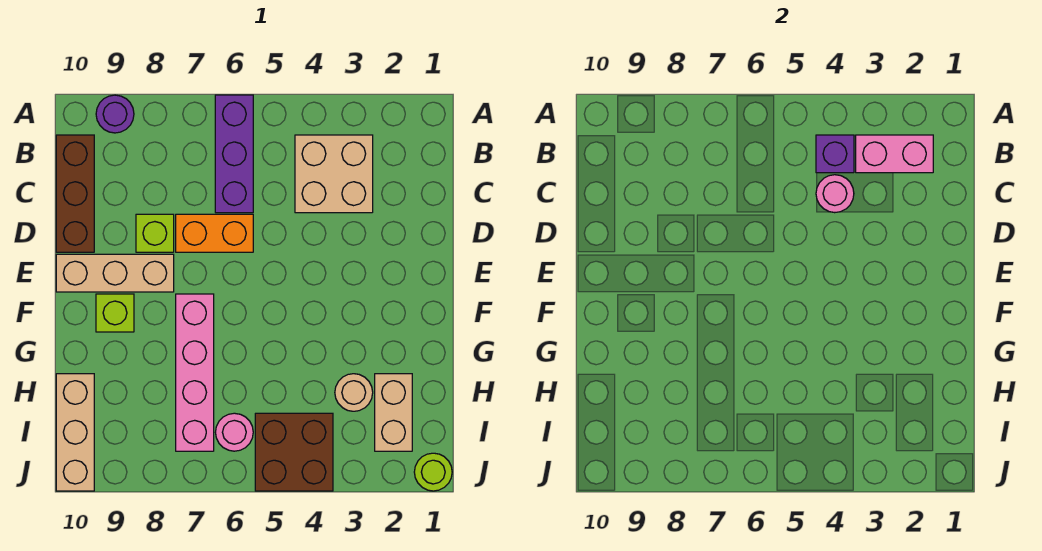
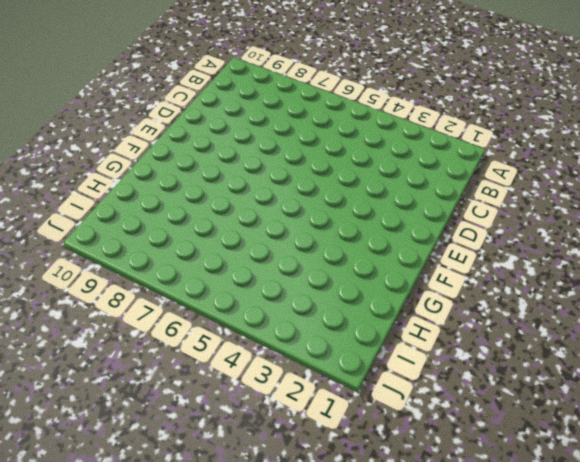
none -> purple brick A6:C6 level 1
none -> purple round brick A9 level 1
none -> tan brick B3:C4 level 1

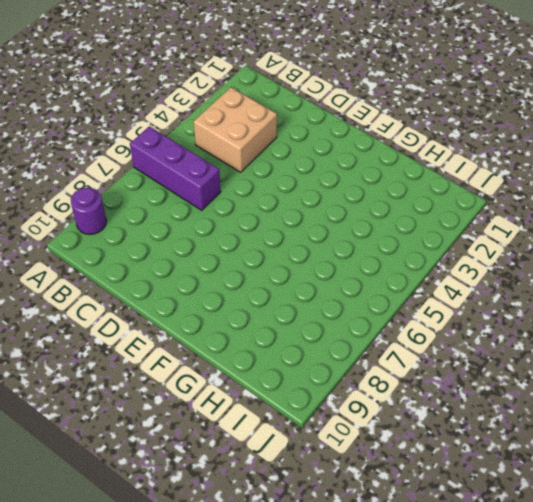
none -> brown brick B10:D10 level 1
none -> orange brick D6:D7 level 1
none -> lime brick D8 level 1

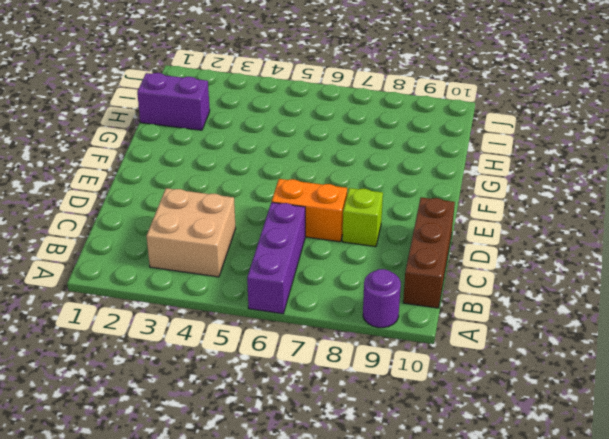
purple brick H1:H2 level 1 -> tan brick H2:I2 level 1
none -> tan brick E8:E10 level 1
none -> pink brick F7:I7 level 1
none -> lime brick F9 level 1

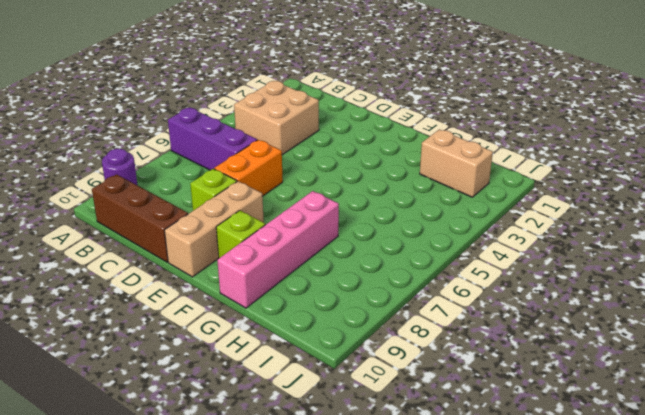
pink brick G7:G10 level 1 -> pink brick F7:I7 level 1
none -> tan round brick H3 level 1
none -> tan brick H10:J10 level 1
none -> brown brick I4:J5 level 1

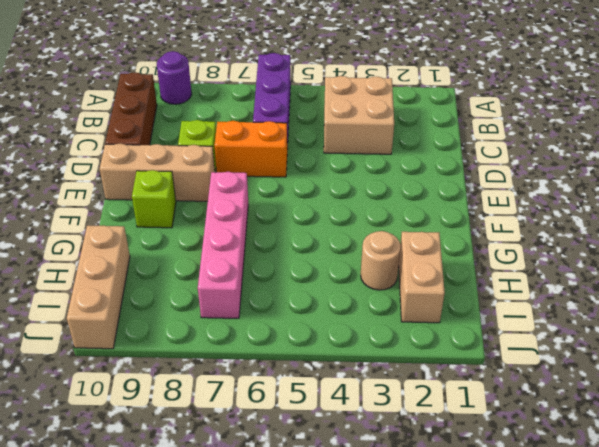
none -> brown brick I4:J5 level 1
none -> pink round brick I6 level 1
none -> lime round brick J1 level 1

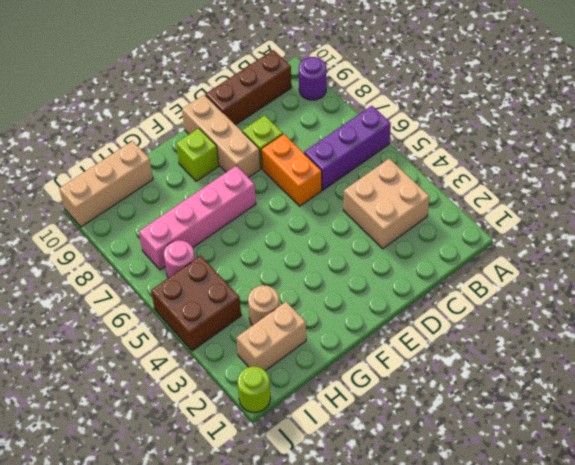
none -> pink brick B2:B3 level 2
none -> purple brick B4 level 2
none -> pink round brick C4 level 2

